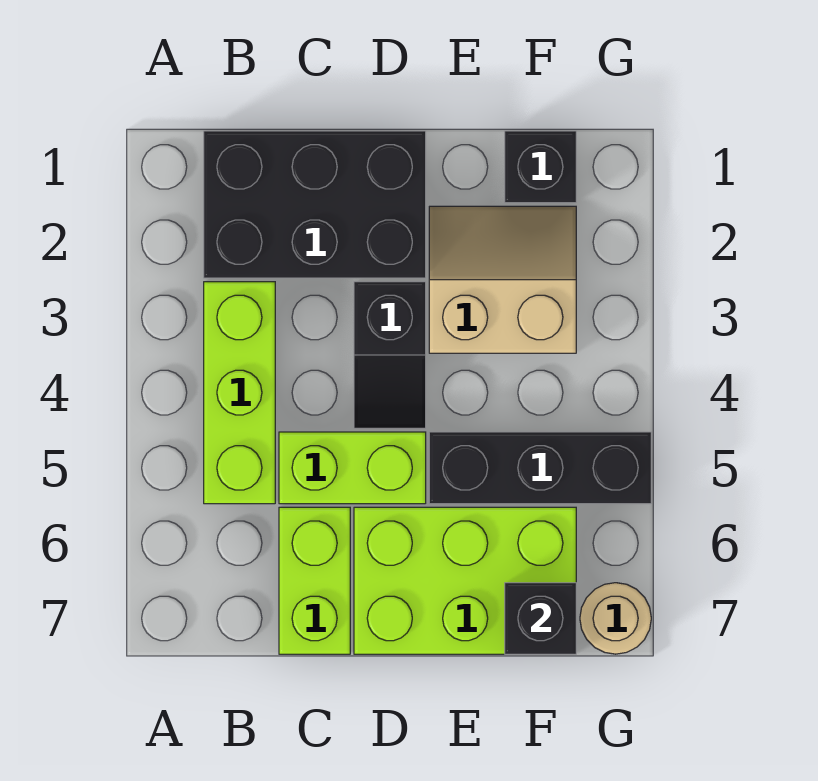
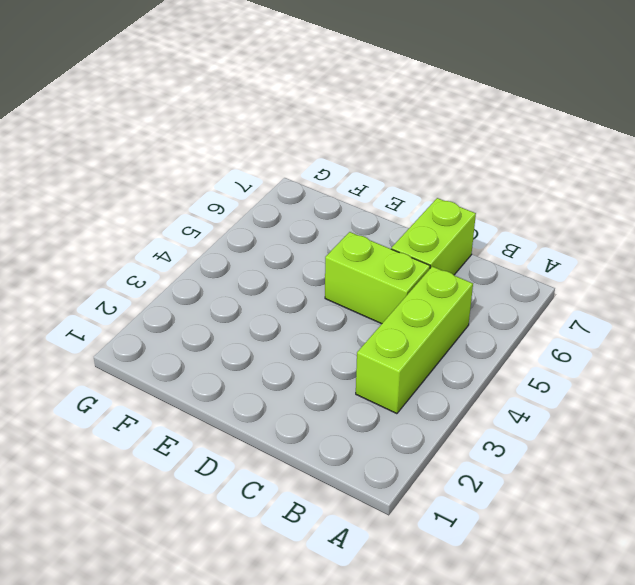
none -> black brick B1:D2 level 1
none -> black slope D3:D4 level 1 top 3

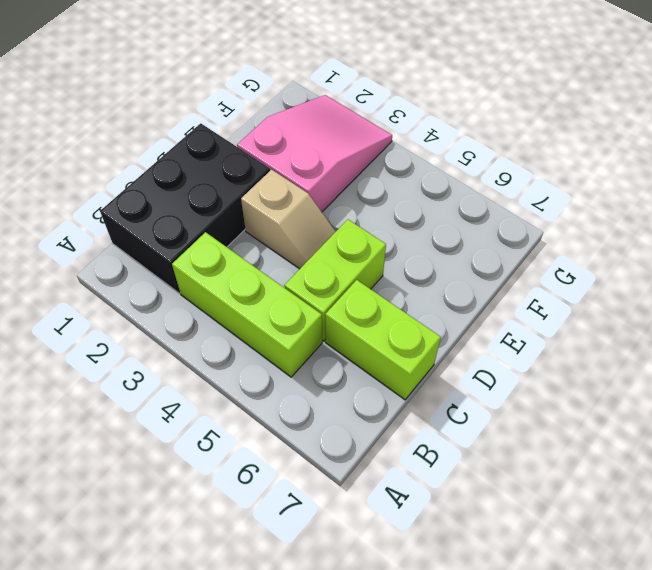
tan slope D3:D4 level 1 top 3 -> black slope D3:D4 level 1 top 3
pink slope E2:G3 level 1 top E -> tan slope E2:F3 level 1 top 3
none -> lime brick D6:F7 level 1
none -> black brick E5:G5 level 1

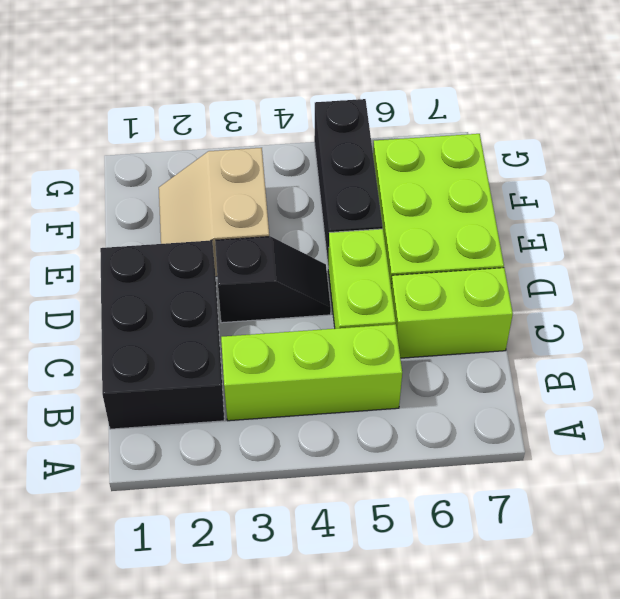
none -> black brick F1 level 1
none -> tan round brick G7 level 1

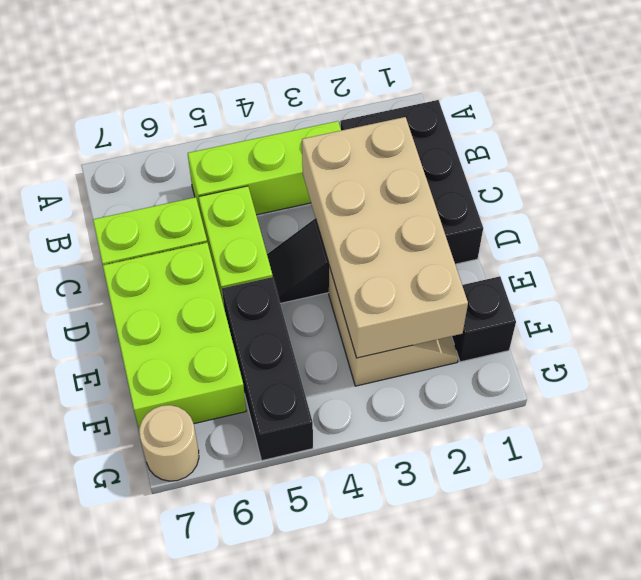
tan brick C2:F3 level 2 -> none
none -> black brick F7 level 2

